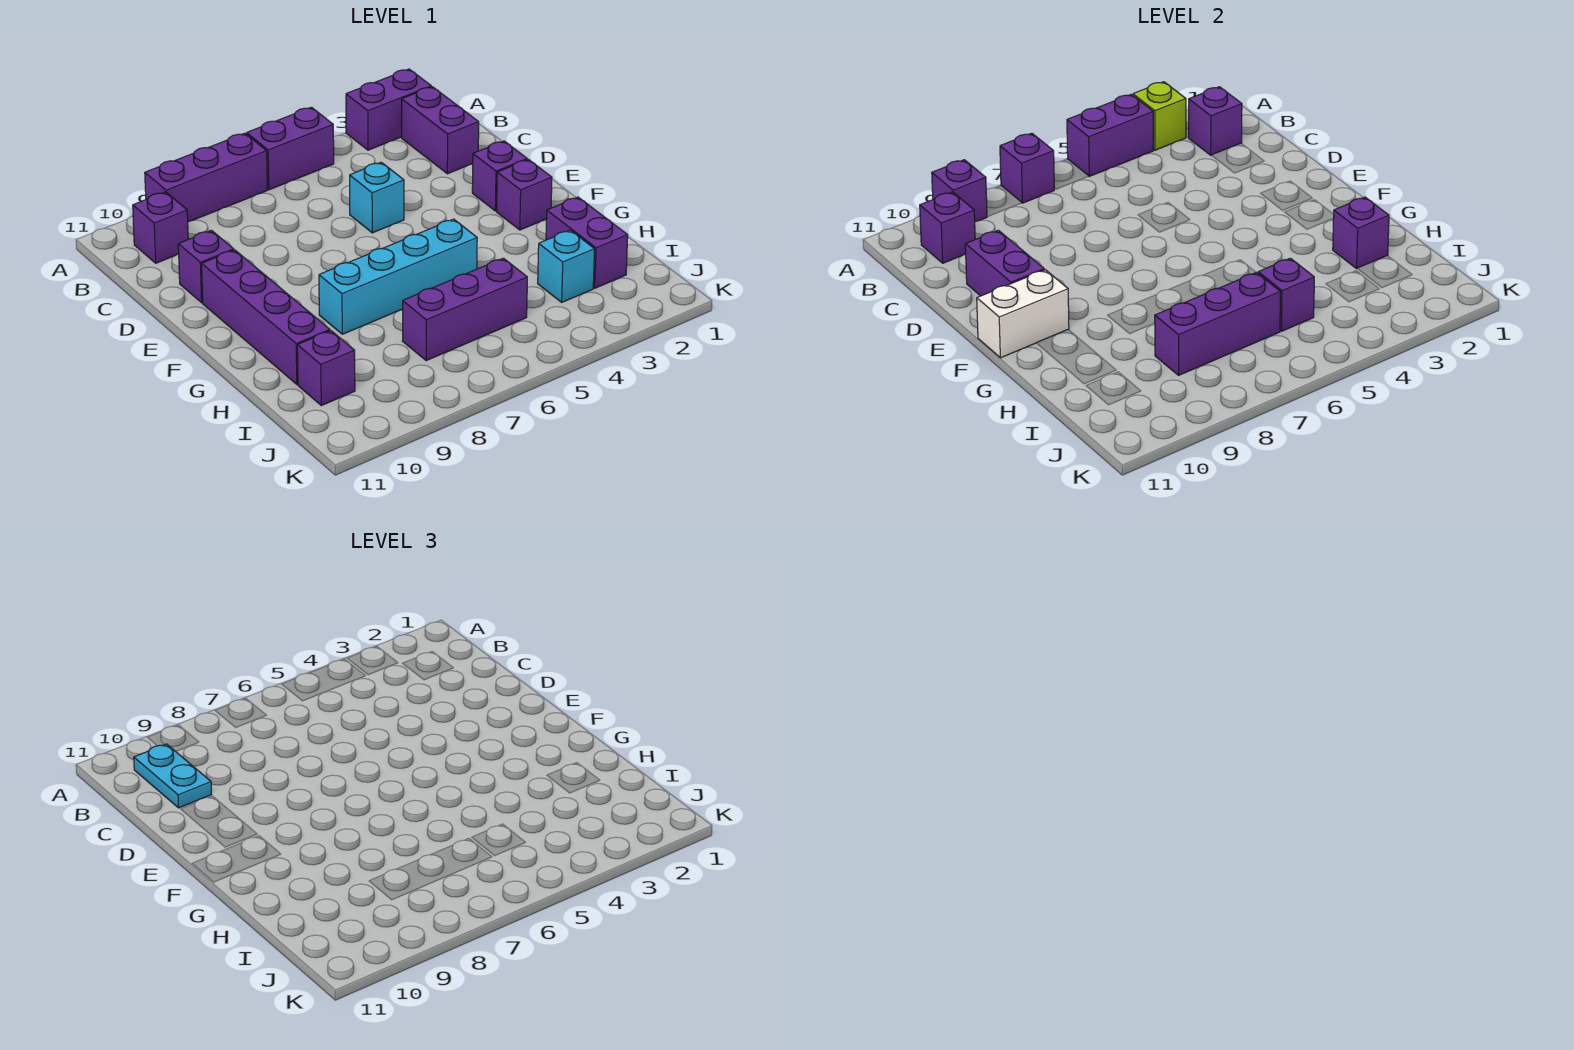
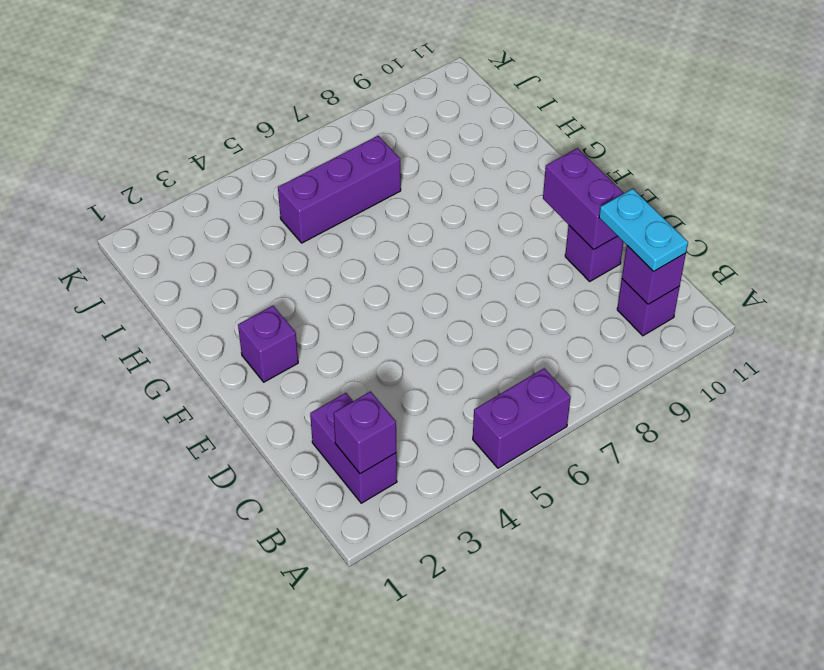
none -> purple brick A2:A3 level 1
none -> purple brick A7:A9 level 1
none -> cyan brick D5 level 1

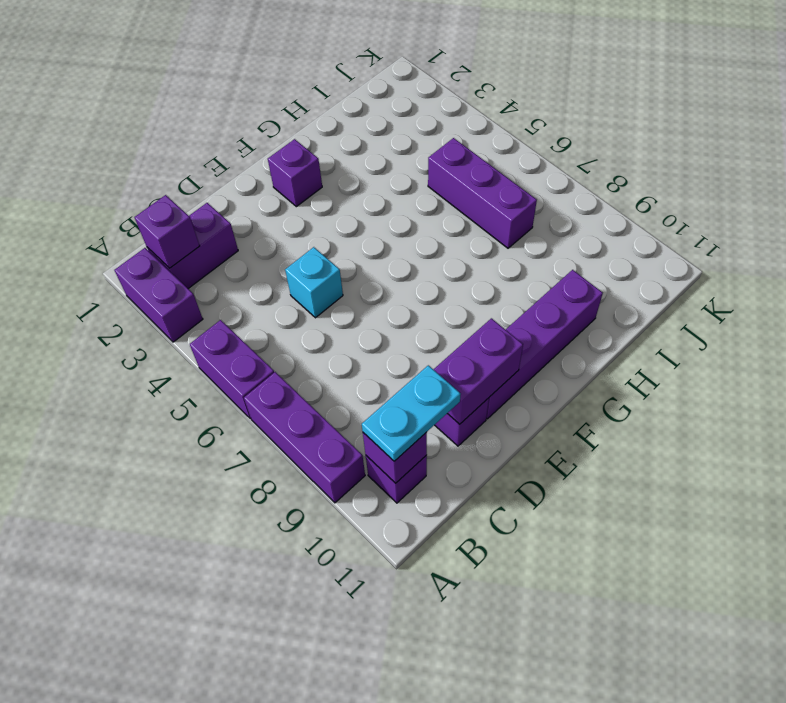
none -> purple brick E2 level 1
none -> cyan brick G5:G8 level 1
none -> purple brick H2:I2 level 1

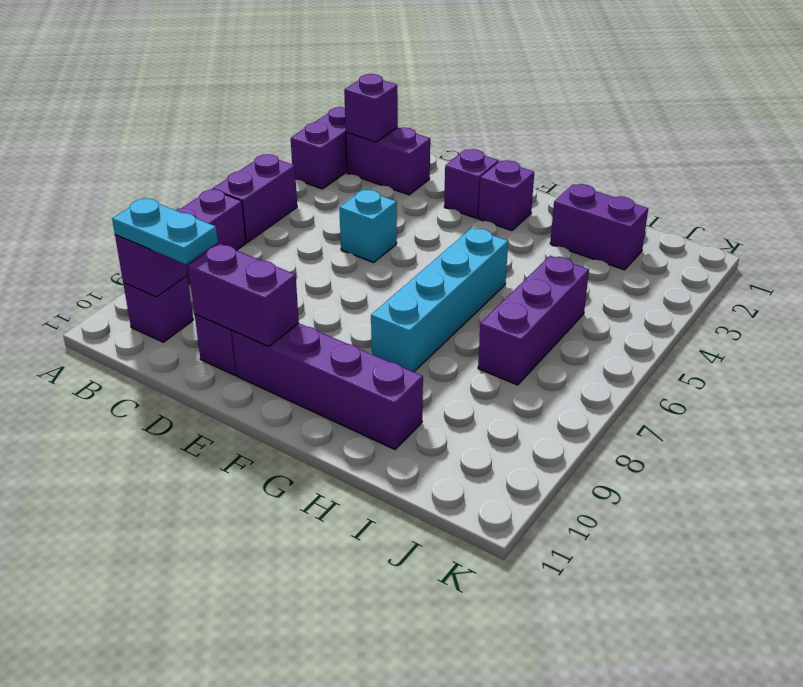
none -> cyan brick I3 level 1
none -> purple brick I10 level 1
none -> lime brick A3 level 2

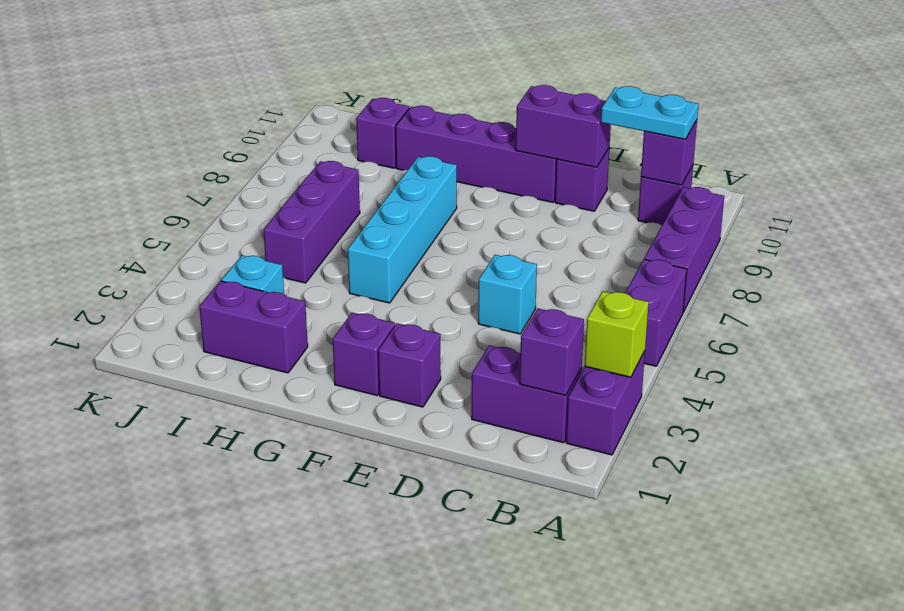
none -> purple brick A4:A5 level 2
none -> purple brick A7 level 2
none -> purple brick A9 level 2

